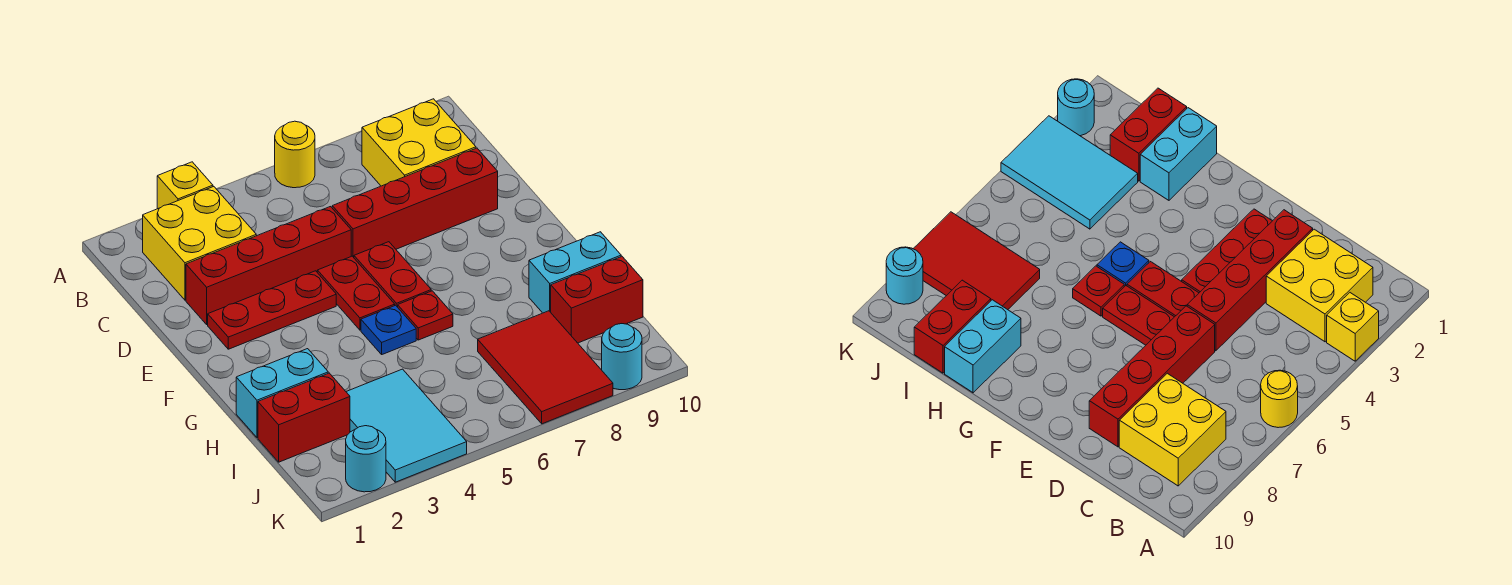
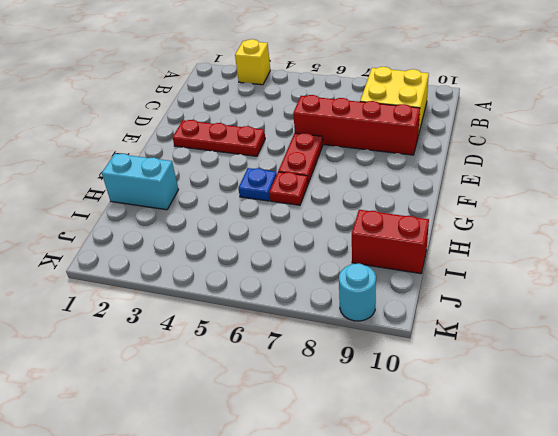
none -> yellow round brick A6 level 1
none -> yellow brick B2:C3 level 1
none -> red brick D2:D5 level 1

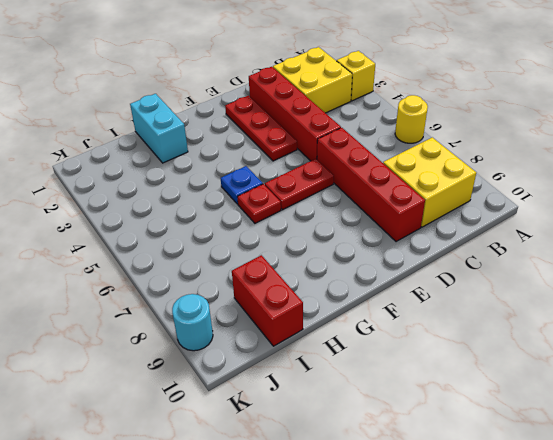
none -> red plate E5:F5 level 1
none -> cyan brick H9:H10 level 1
none -> red brick I1:I2 level 1

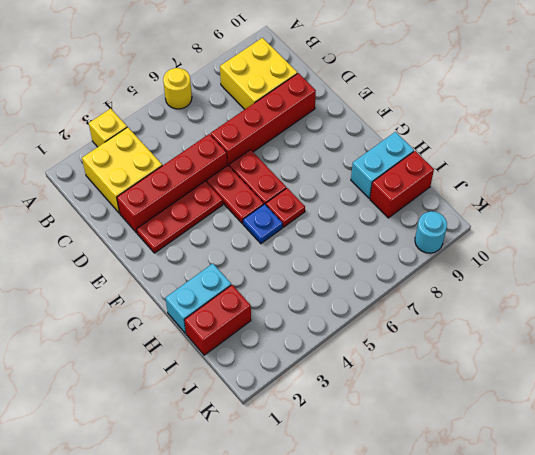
none -> cyan tile I3:K4 level 1
none -> red tile I7:K8 level 1
none -> cyan round brick K2 level 1

